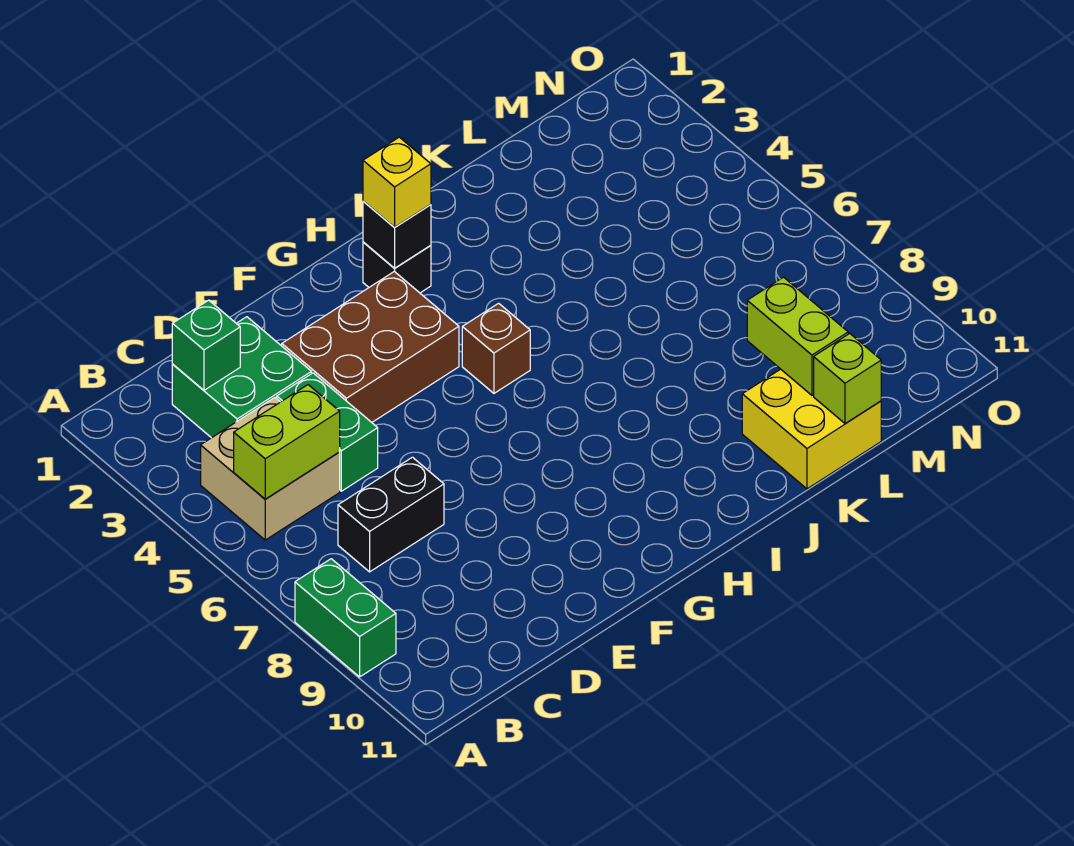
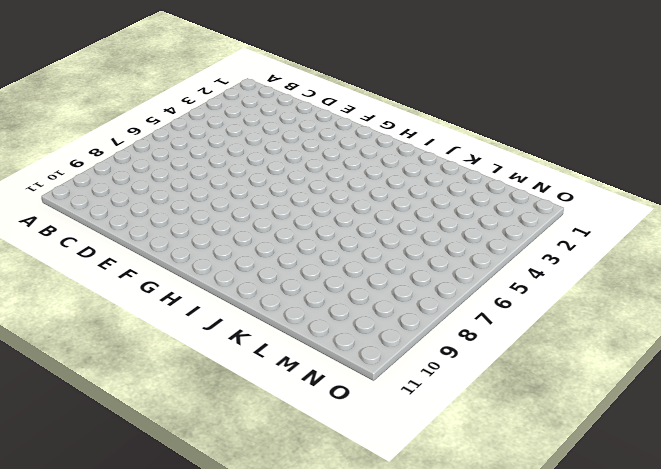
none -> green brick A8:A9 level 1
none -> tan brick B4:C5 level 1
none -> green brick C2:D3 level 1

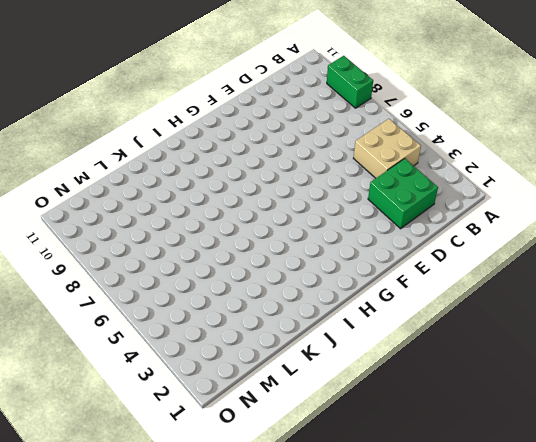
none -> black brick C7:D7 level 1
none -> green brick D4:D5 level 1
none -> brown brick E3:G4 level 1

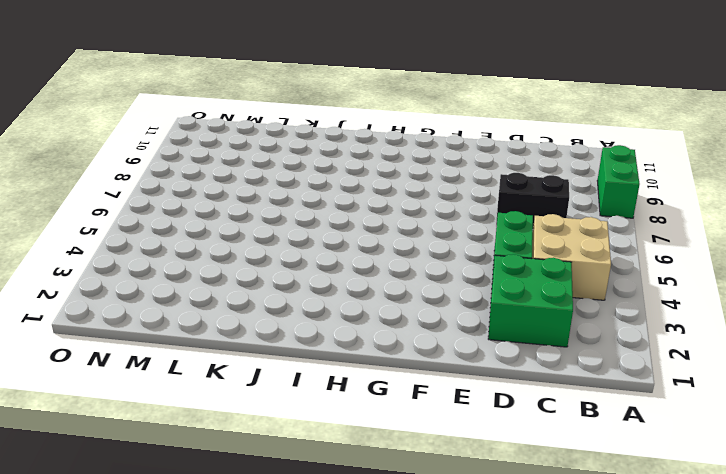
none -> brown brick E3:G4 level 1
none -> black brick H2 level 1
none -> brown brick H5 level 1

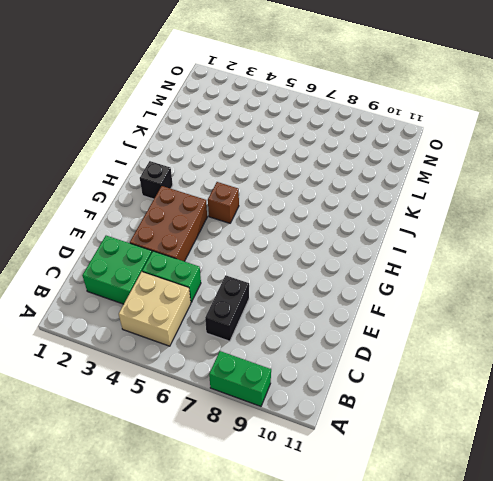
none -> yellow brick K10:L11 level 1
none -> lime brick B5:C5 level 2
none -> green brick C2 level 2

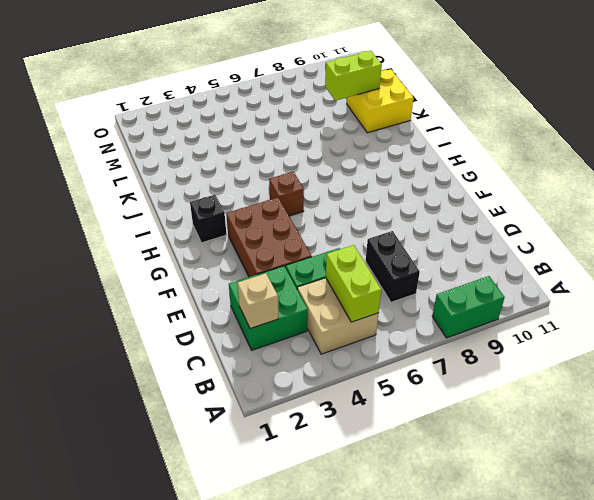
tan brick C2 level 2 -> green brick C2 level 2
none -> black brick H2 level 2
none -> lime brick L11 level 2
none -> yellow brick H2 level 3

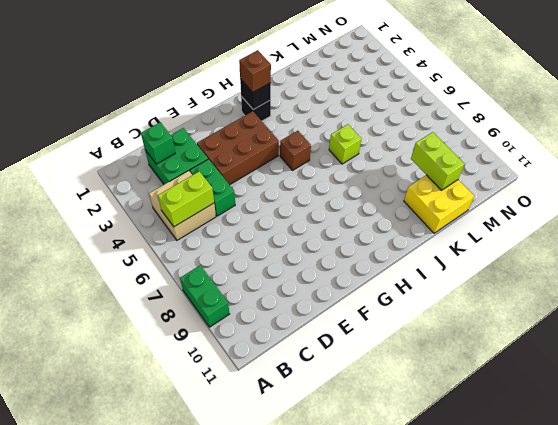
brown brick H2 level 3 -> yellow brick H2 level 3
lime brick J6 level 1 -> lime brick L11 level 2
none -> black brick C7:D7 level 1

